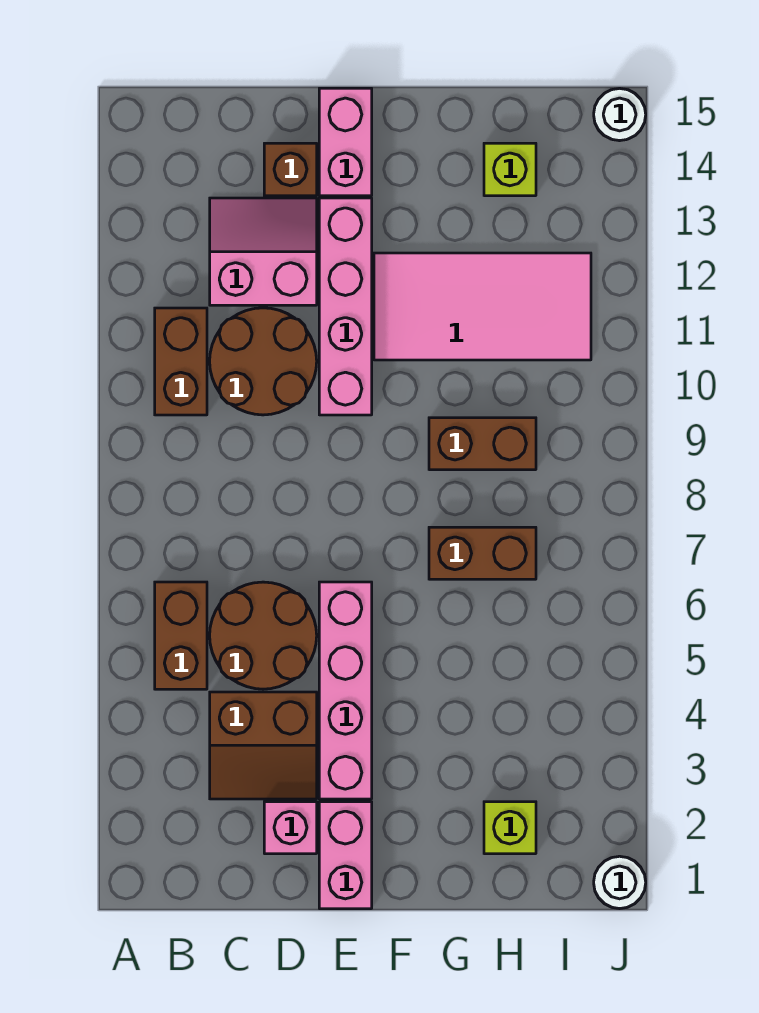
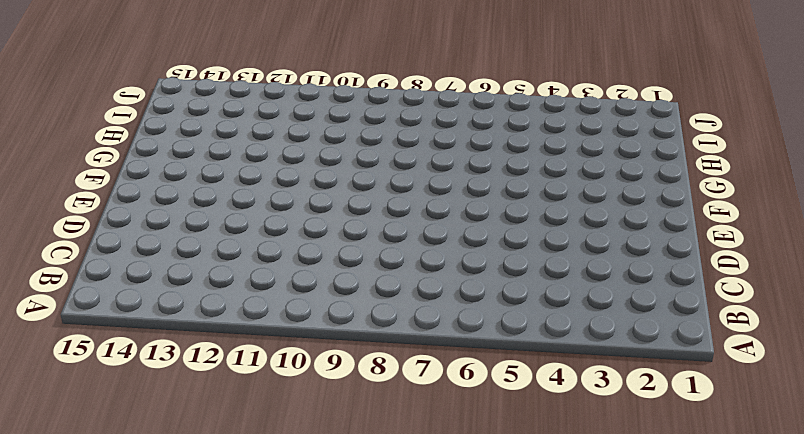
none -> brown brick B5:B6 level 1
none -> brown brick B10:B11 level 1
none -> brown slope C3:D4 level 1 top 4

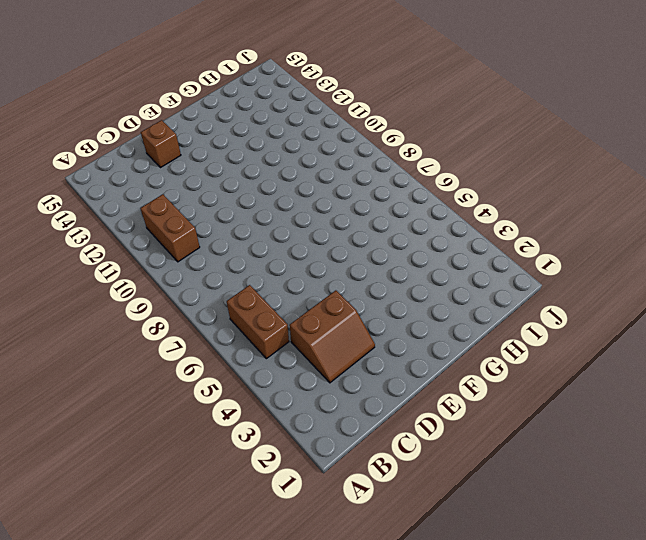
none -> brown round brick C5:D6 level 1
none -> brown round brick C10:D11 level 1
none -> pink slope C12:D13 level 1 top 12

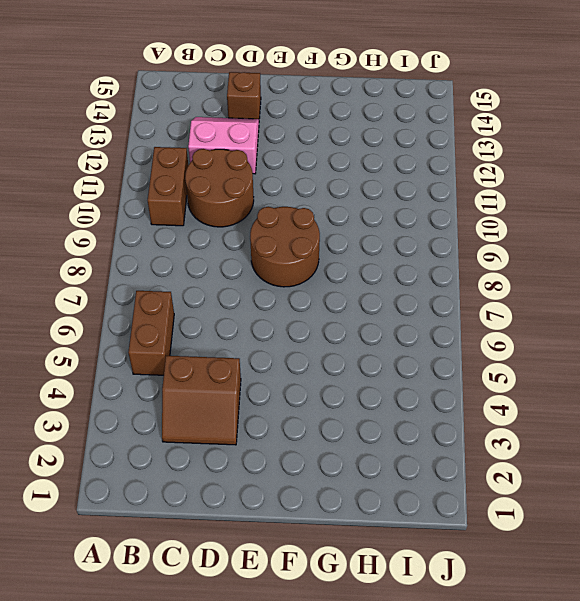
brown round brick E8:F9 level 1 -> brown round brick C5:D6 level 1
none -> pink brick D2 level 1
none -> pink brick E1:E2 level 1
none -> pink brick E3:E6 level 1

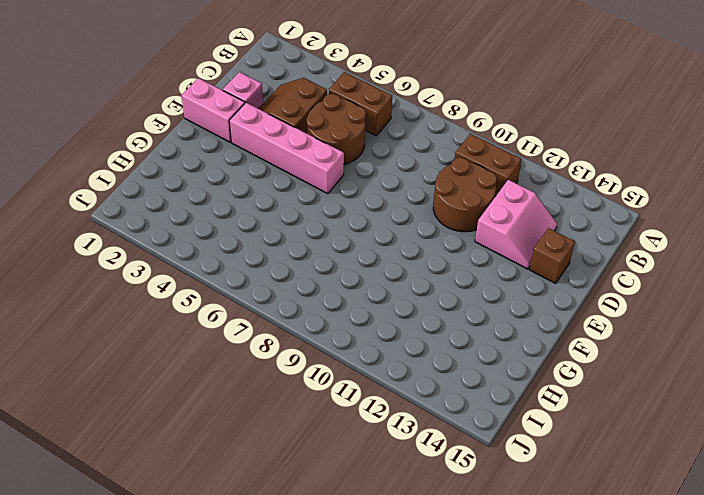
none -> pink brick E10:E13 level 1
none -> pink brick E14:E15 level 1
none -> pink tile F11:I12 level 1

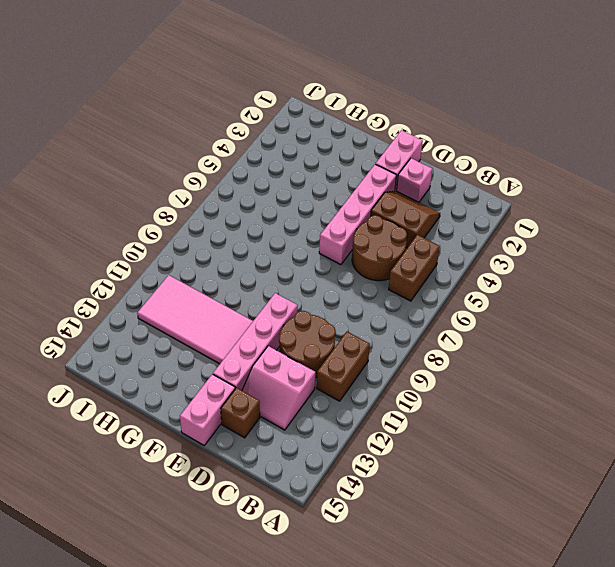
none -> brown brick G7:H7 level 1
none -> brown brick G9:H9 level 1
none -> lime brick H2 level 1

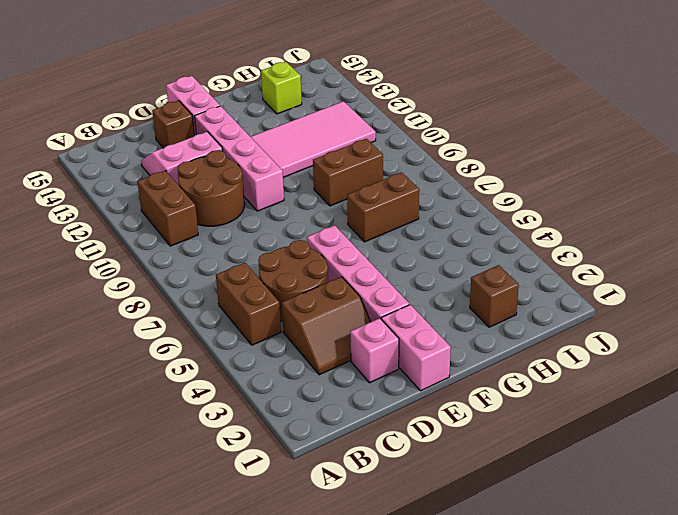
brown brick H2 level 1 -> lime brick H2 level 1
none -> white round brick J1 level 1
none -> white round brick J15 level 1

